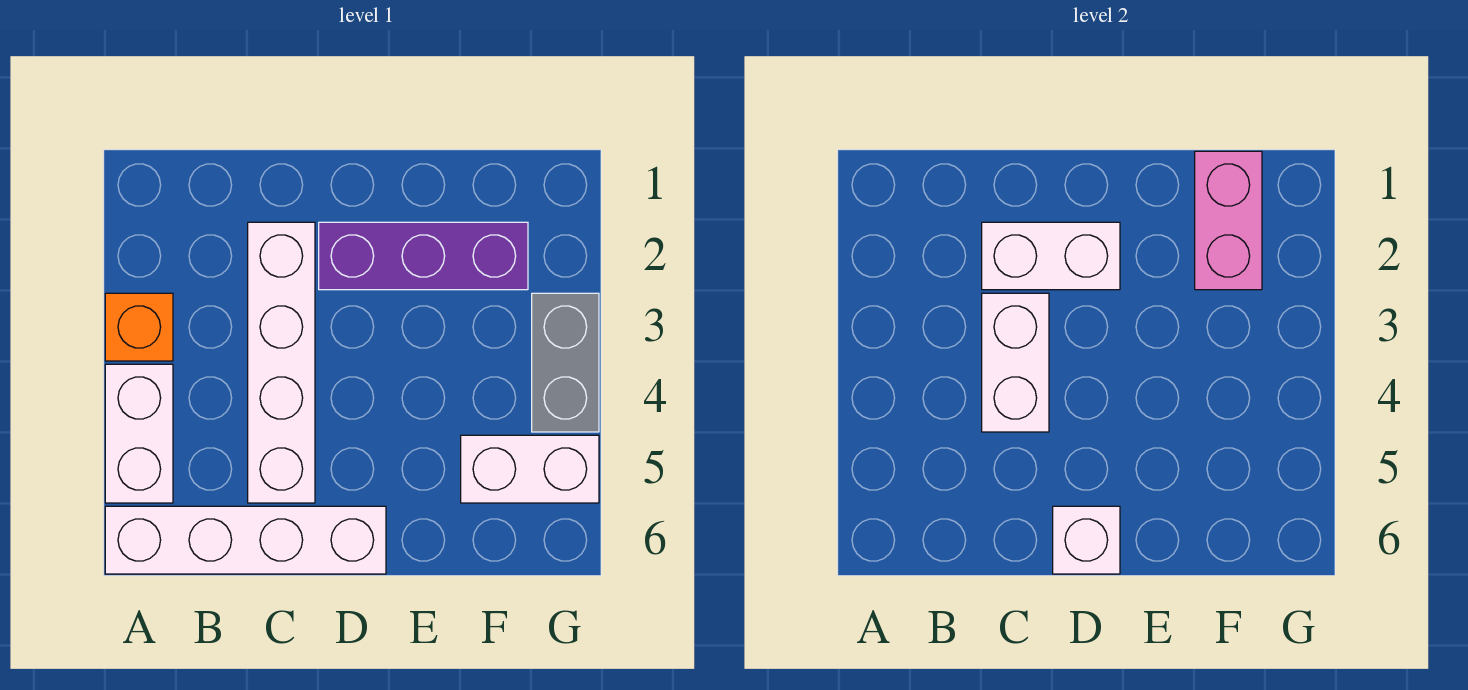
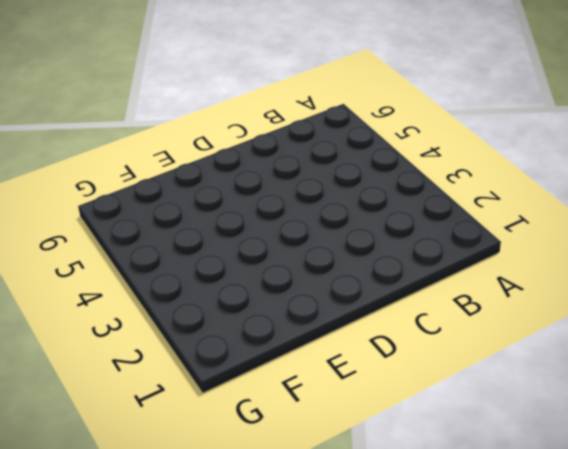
none -> orange brick A3 level 1
none -> white brick A4:A5 level 1

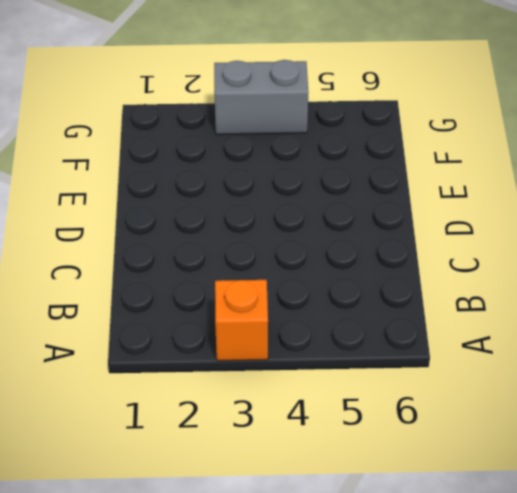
none -> white brick A4:A5 level 1
none -> white brick A6:D6 level 1

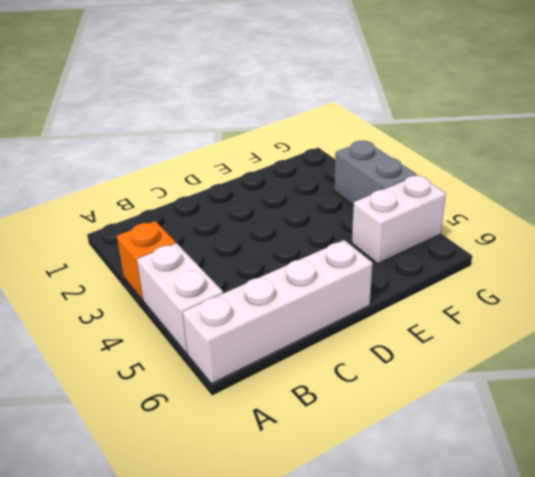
none -> white brick C2:C5 level 1
none -> purple brick D2:F2 level 1

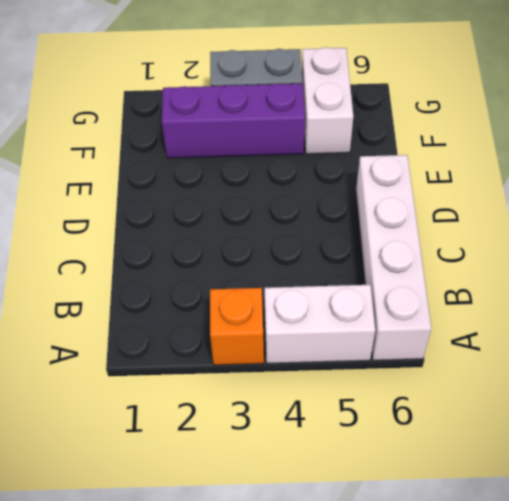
purple brick F2:F4 level 1 -> purple brick D2:F2 level 1
none -> white brick C2:C5 level 1
none -> white brick C2:D2 level 2

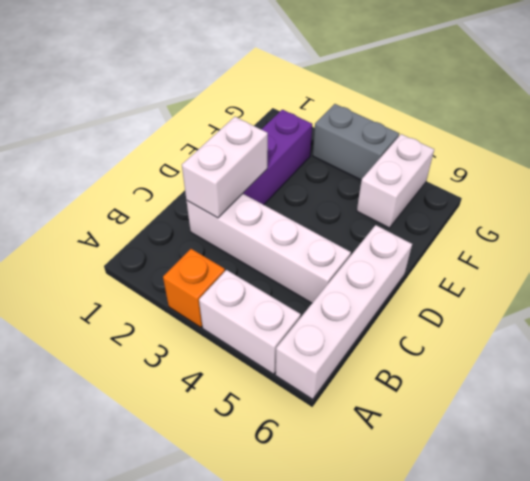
none -> white brick C3:C4 level 2
none -> white brick D6 level 2

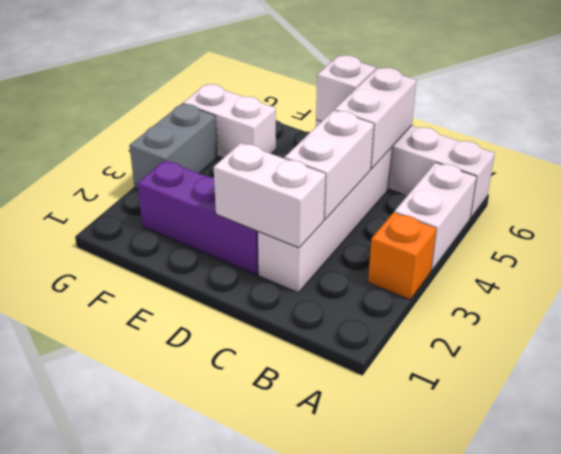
white brick C5:C6 level 2 -> none
none -> pink brick F1:F2 level 2

